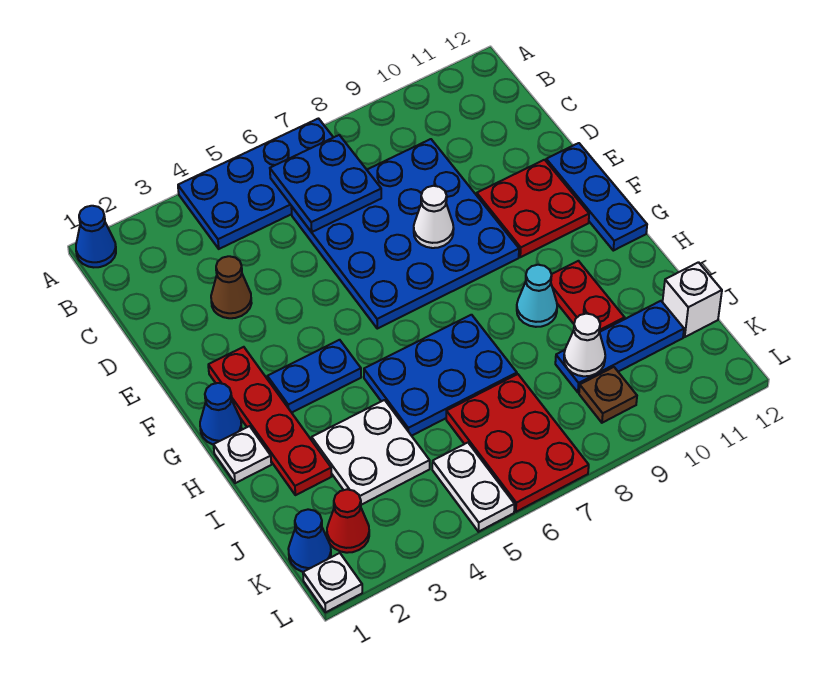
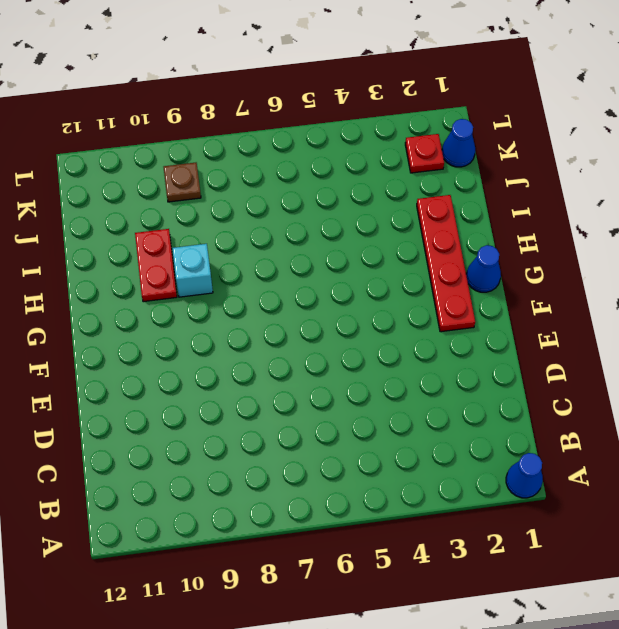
cyan brick H9 level 1 -> cyan cone H9 level 1
red plate K2 level 1 -> red cone K2 level 1
none -> blue plate A4:B7 level 1
none -> blue plate C6:F9 level 1
none -> brown cone D3 level 1

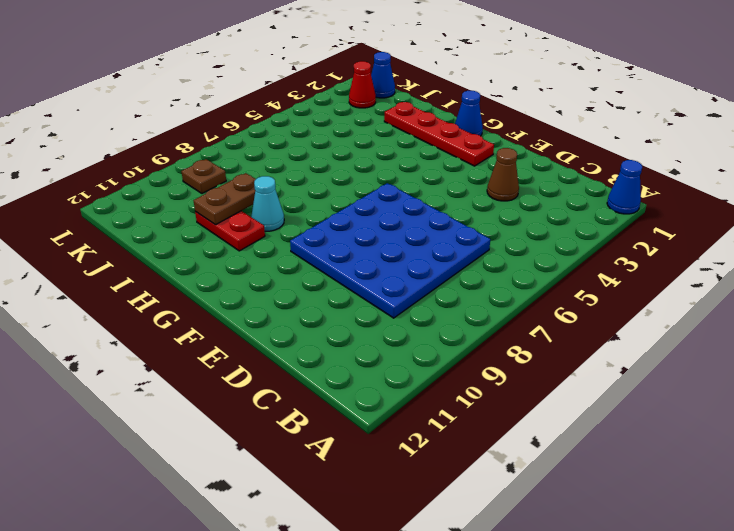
brown plate I9:I10 level 2 -> none
none -> blue plate A4:B7 level 1
none -> red plate E10:F11 level 1
none -> blue plate E12:G12 level 1

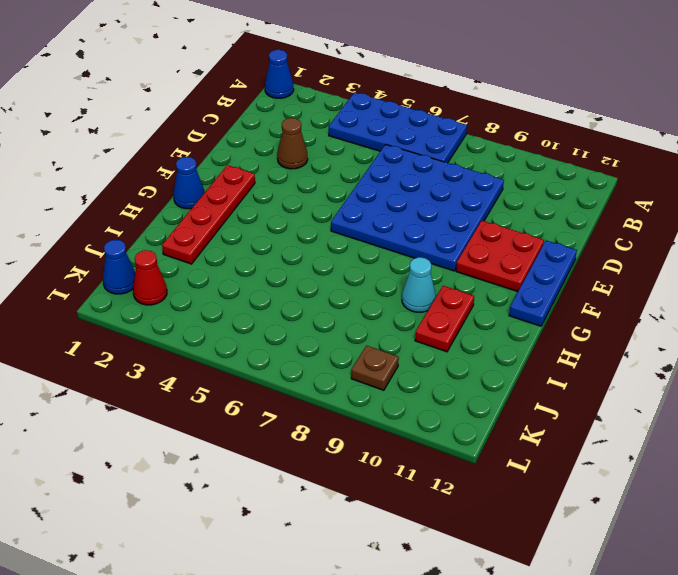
none -> blue plate G3:G4 level 1
none -> white plate H1 level 1
none -> blue plate H5:I7 level 1

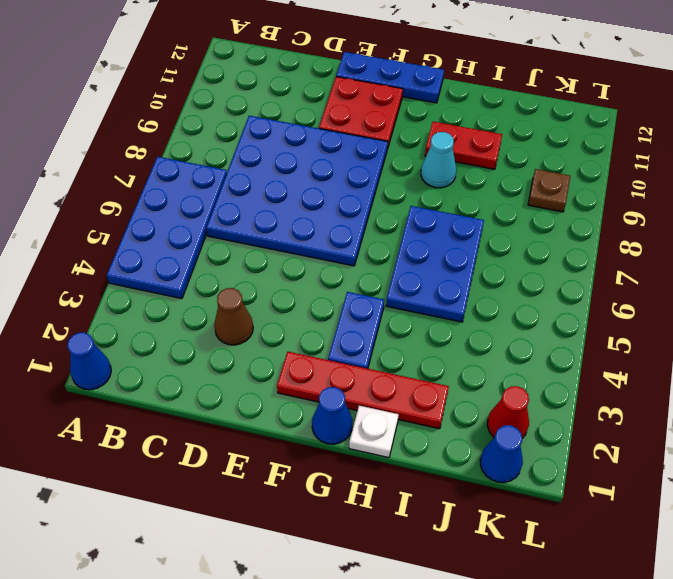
none -> white plate I3:J4 level 1
none -> red plate J6:L7 level 1
none -> blue plate J9:J11 level 1

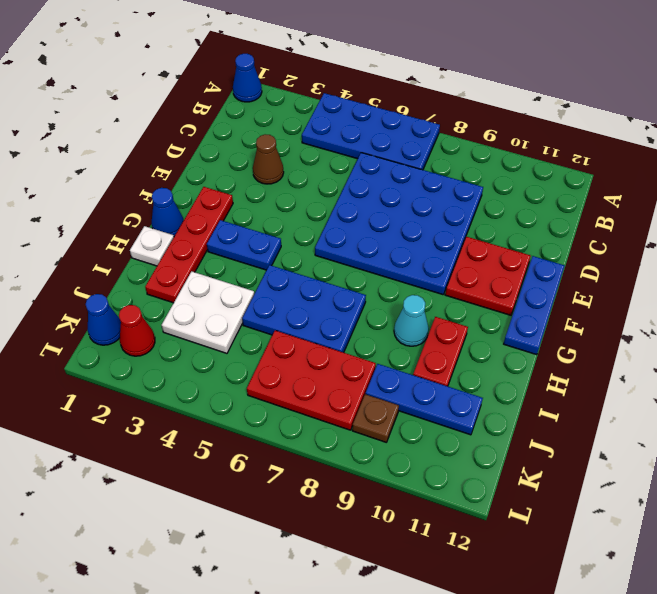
red plate J6:K8 level 1 -> red plate J6:L7 level 1
none -> white brick J12 level 1
none -> white plate K5:L5 level 1
none -> white plate L1 level 1

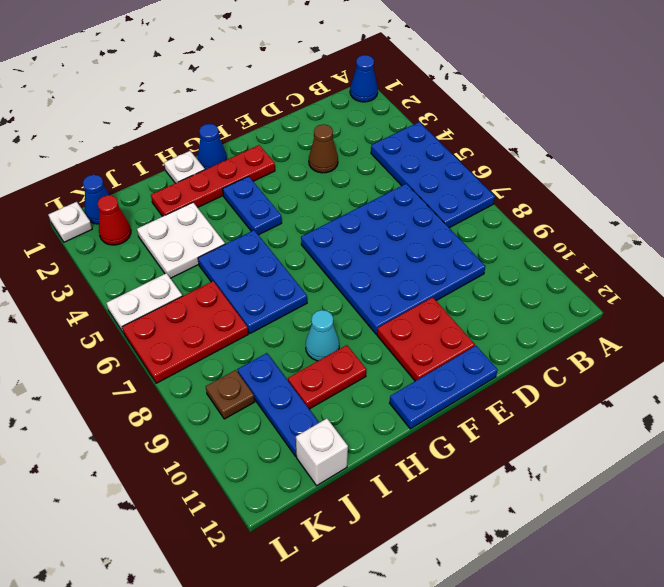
none -> blue plate B6:C7 level 2
none -> white cone E8 level 2
none -> white cone J9 level 2

